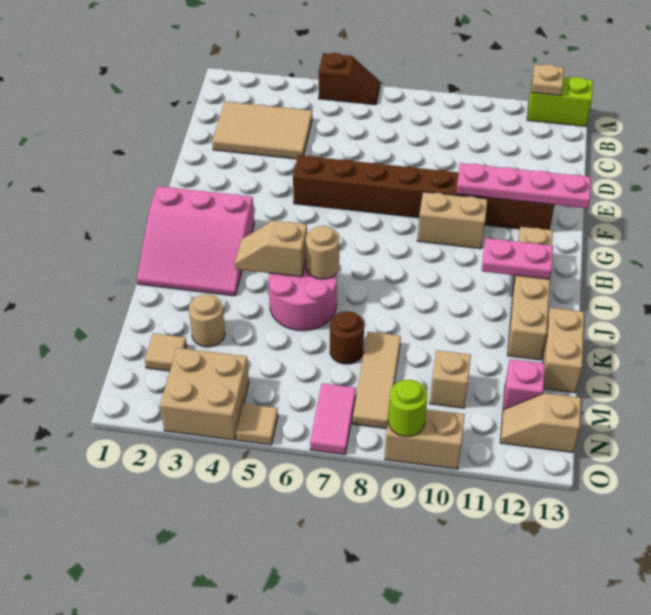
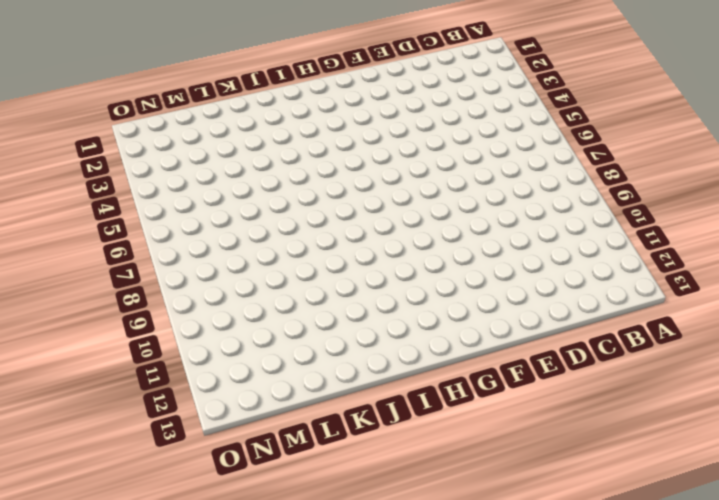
none -> brown slope A5:A6 level 1 top 5
none -> lime brick A12:A13 level 1
none -> tan tile C2:D4 level 1

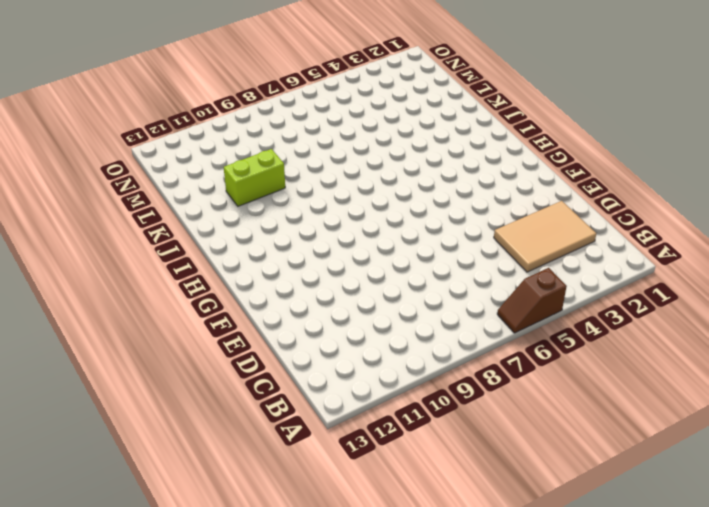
lime brick K10:K11 level 1 -> lime brick A12:A13 level 1
none -> brown brick F5:F12 level 1
none -> tan brick G9:G10 level 1
none -> pink slope H1:J3 level 1 top H

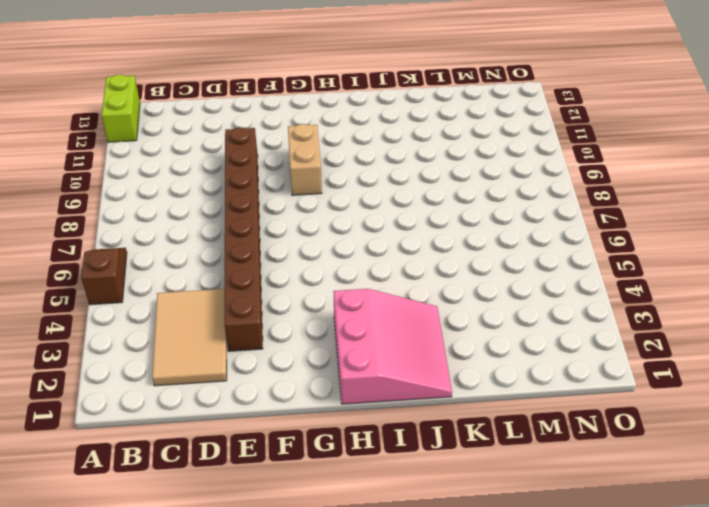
brown brick E3:E10 level 1 -> brown brick F5:F12 level 1
none -> tan brick H12:K12 level 1
none -> pink round brick J5:K6 level 1
none -> tan brick K13:L13 level 1

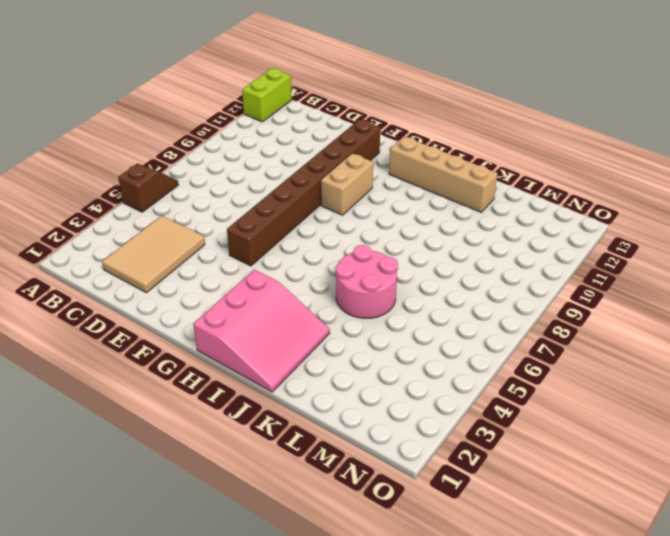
none -> tan brick K13:L13 level 1
none -> tan round brick L3 level 1
none -> brown round brick L7 level 1

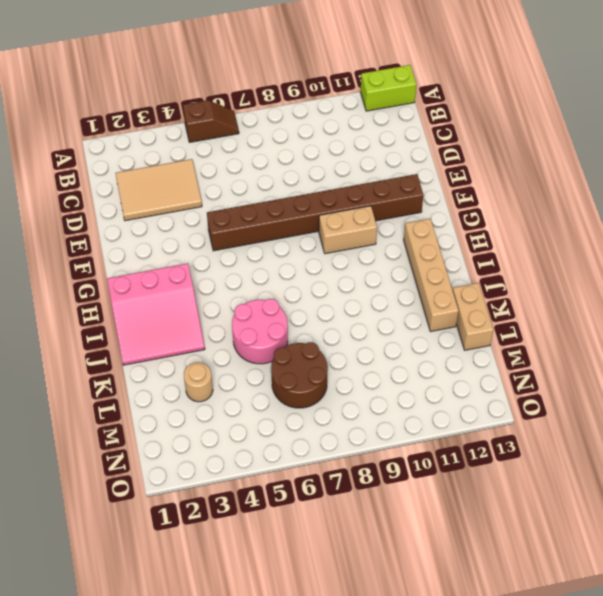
brown round brick L6:M7 level 1 -> brown round brick L7 level 1
none -> tan tile L8:N8 level 1
none -> tan tile M2 level 1
none -> tan brick M10 level 1

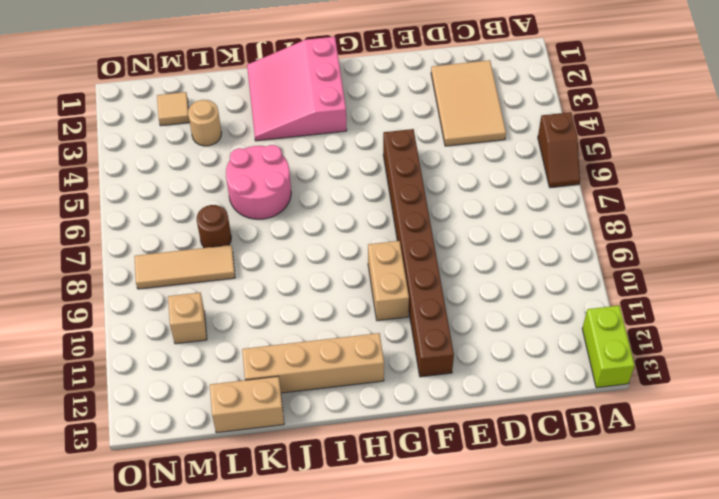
none -> pink brick M12 level 1
none -> tan brick N3:O4 level 1
none -> pink tile N7:O7 level 1

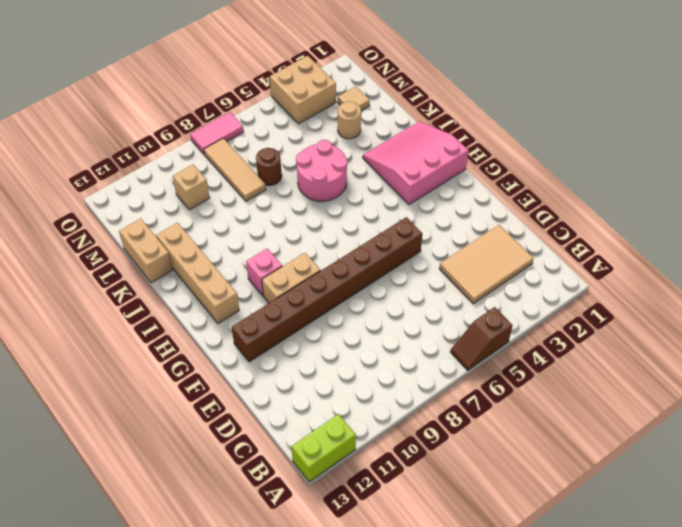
pink brick H10 level 1 -> pink brick M12 level 1
pink tile O7:O8 level 1 -> pink tile N7:O7 level 1
none -> tan slope N12:N13 level 1 top 13
none -> tan tile O5 level 1
none -> tan brick O9:O10 level 1

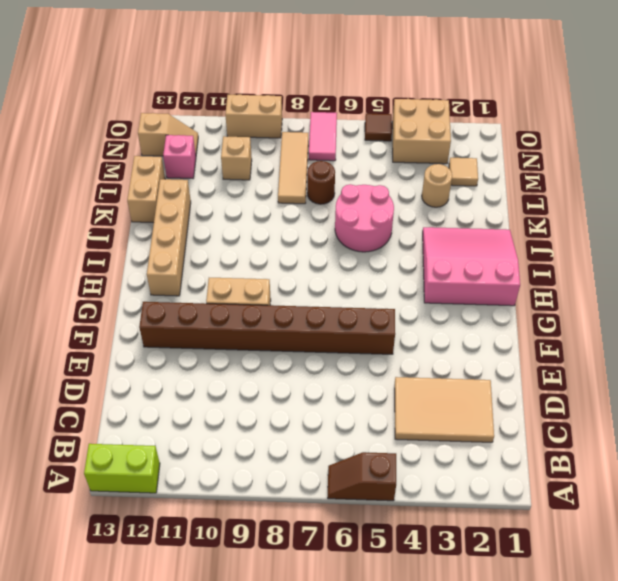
brown tile O5 level 1 -> tan tile O5 level 1
none -> tan plate A12 level 2
none -> pink plate F10:F13 level 2
none -> pink plate I11:I12 level 2

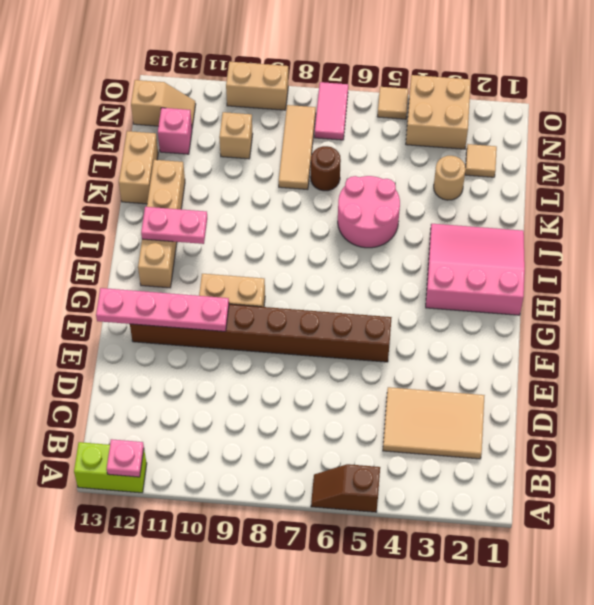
pink plate A12 level 2 -> tan plate A12 level 2
none -> tan slope J4:J5 level 2 top 5
none -> tan round brick J6 level 2
none -> lime round brick O9 level 2

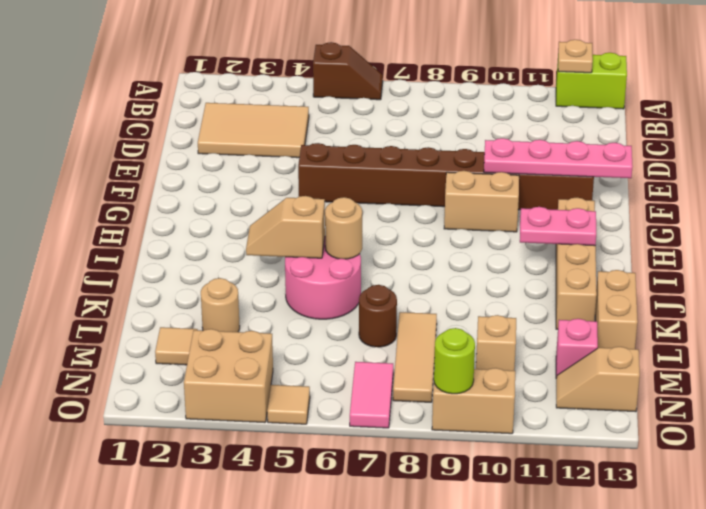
none -> pink slope H1:J3 level 1 top H

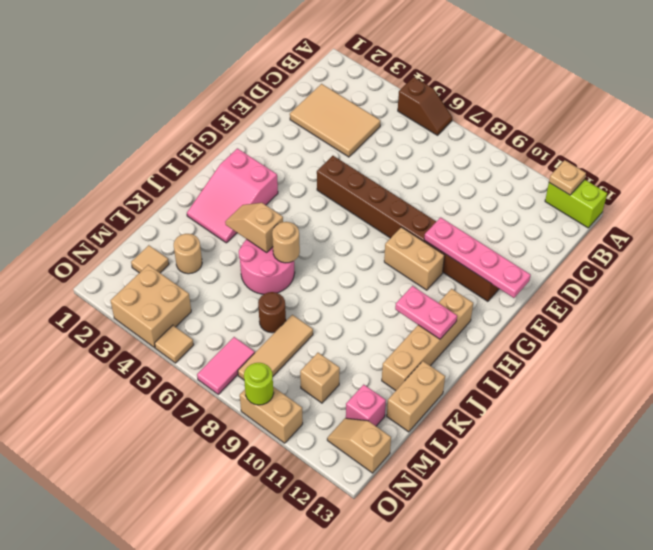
pink slope H2:J3 level 1 top H -> pink slope H1:J3 level 1 top H

